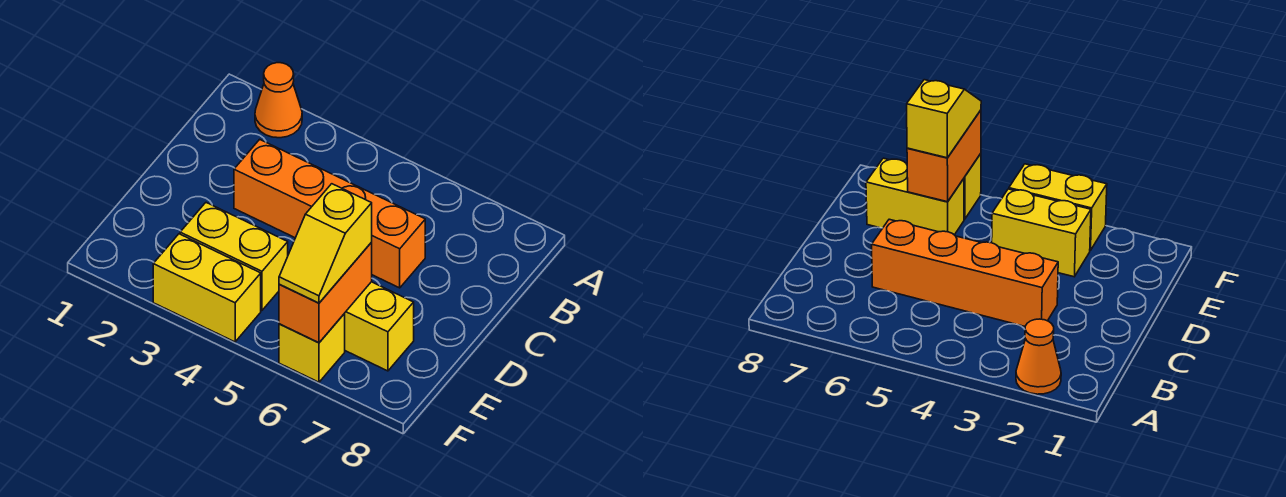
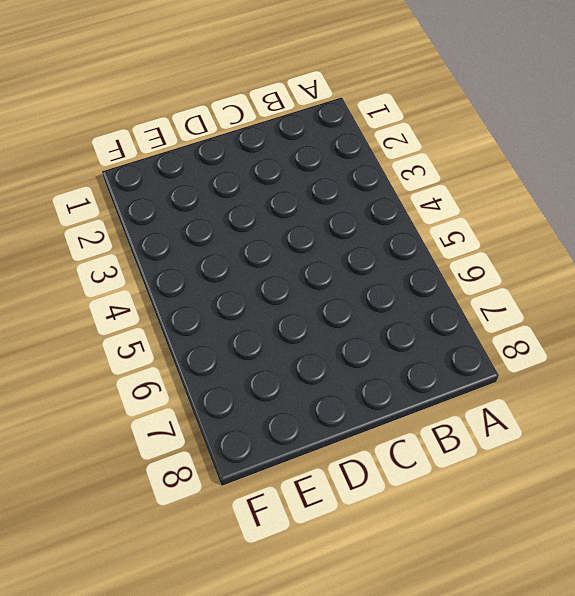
none -> orange cone A2 level 1
none -> orange brick C3:C6 level 1

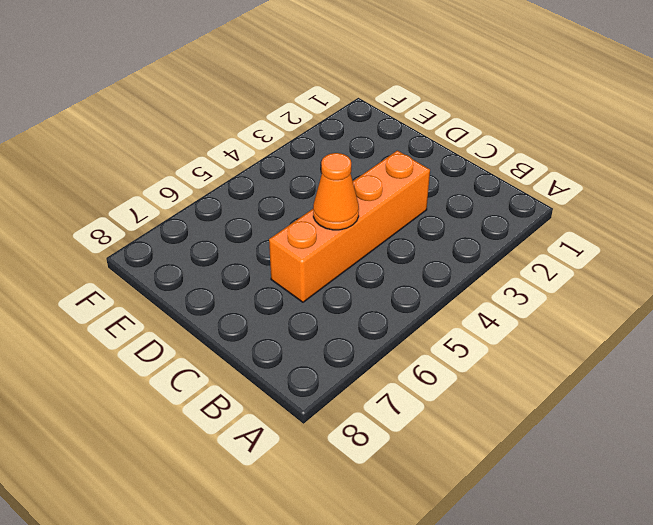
orange cone C5 level 2 -> orange cone A2 level 1
none -> yellow brick E3:E4 level 1
none -> yellow brick E6:E7 level 1

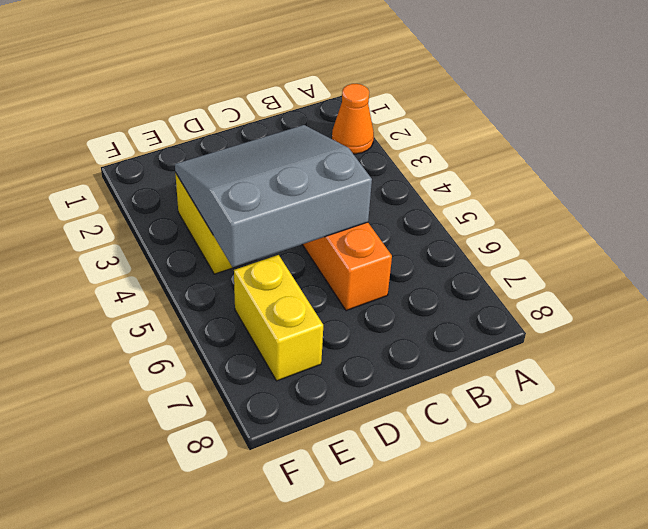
grey slope C3:E5 level 2 top 5 -> none
none -> yellow brick F3:F4 level 1
none -> yellow brick F6 level 1

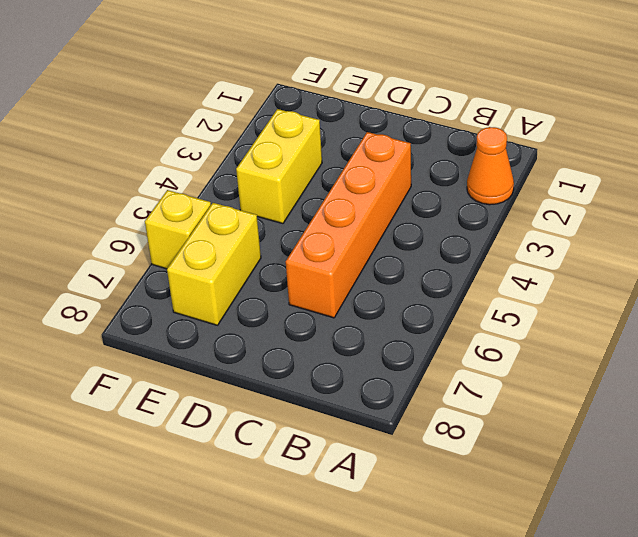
none -> yellow brick F3:F4 level 1
none -> orange brick E6:F6 level 2

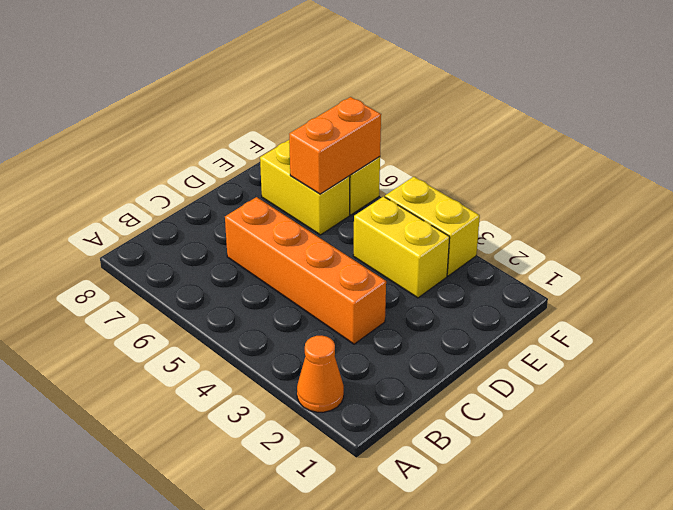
none -> yellow slope E6:F6 level 3 top E

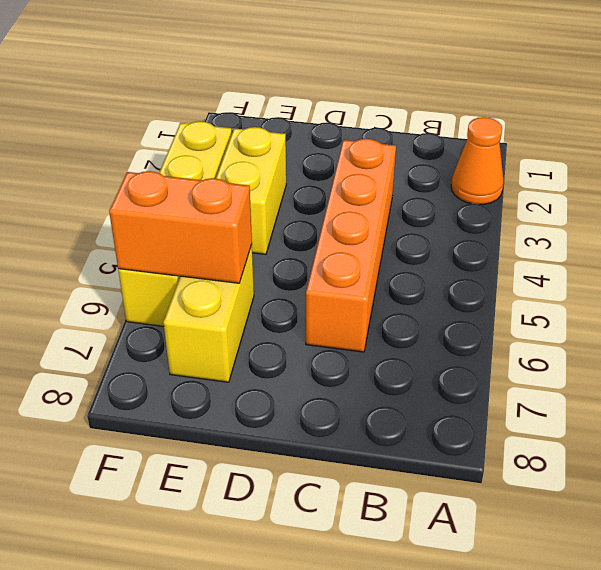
none -> yellow slope E6:F6 level 3 top E

